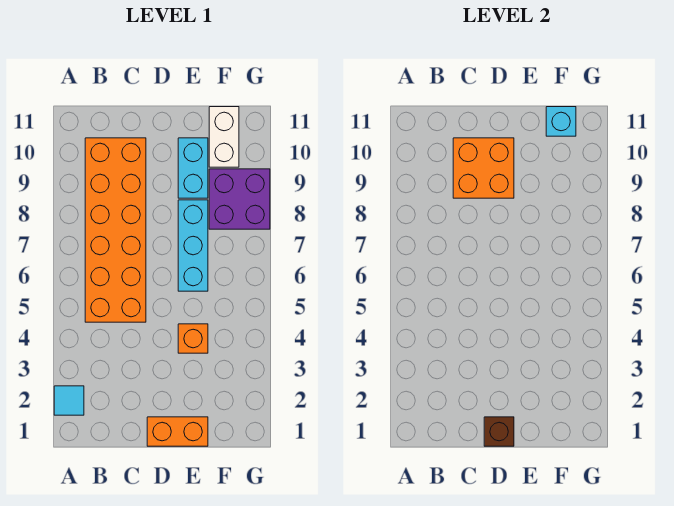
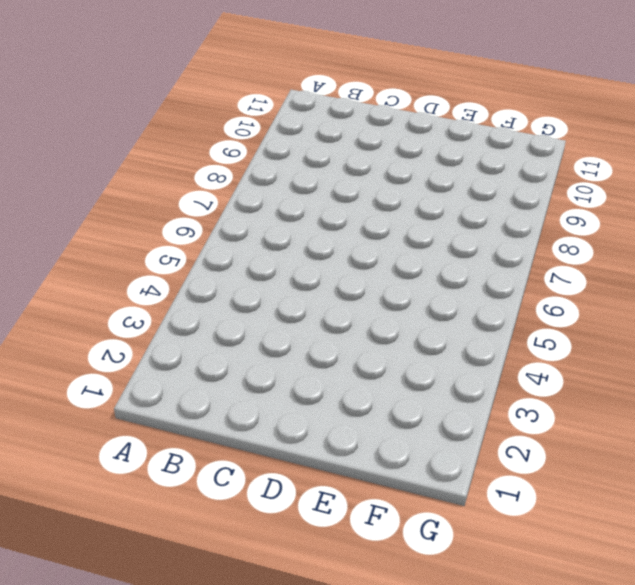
none -> cyan tile A2 level 1
none -> orange brick B5:C10 level 1

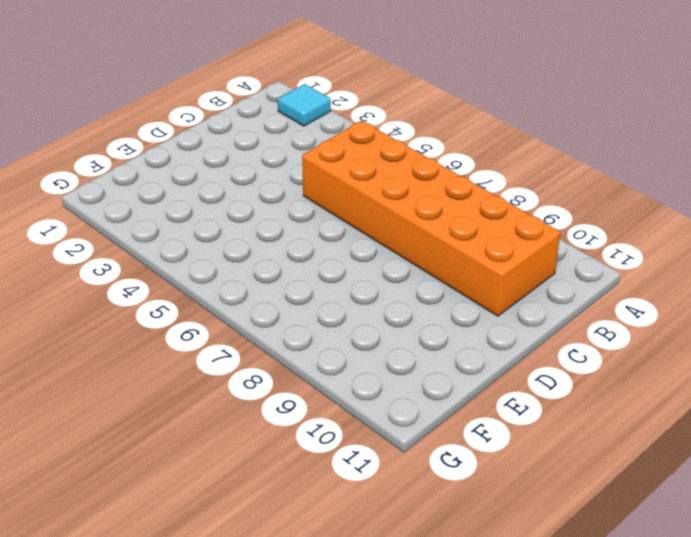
none -> orange brick D1:E1 level 1
none -> orange brick E4 level 1

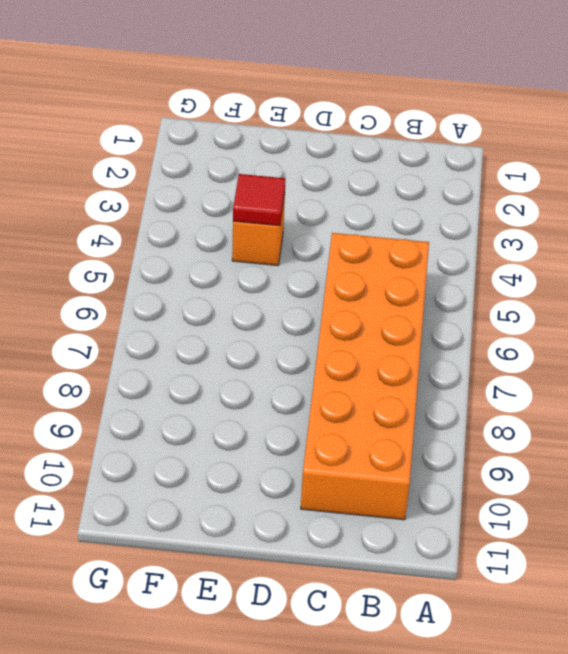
red tile E4 level 2 -> none
none -> cyan tile A2 level 1
none -> orange brick D1:E1 level 1

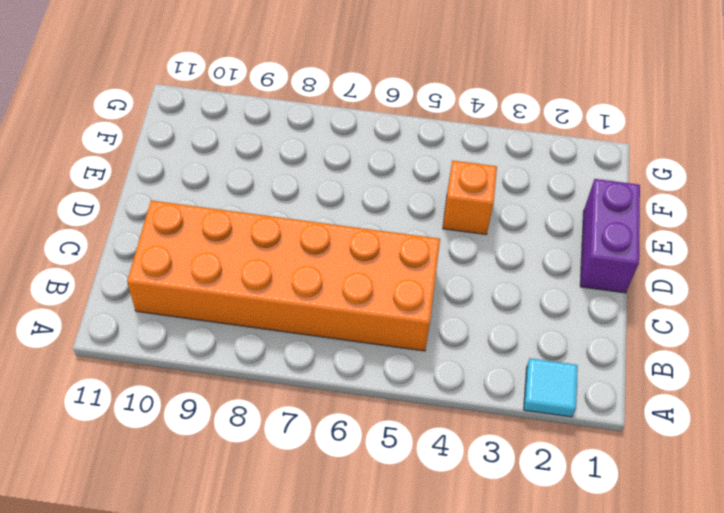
purple brick D1:E1 level 1 -> orange brick D1:E1 level 1
none -> cyan brick E6:E8 level 1
none -> cyan brick E9:E10 level 1

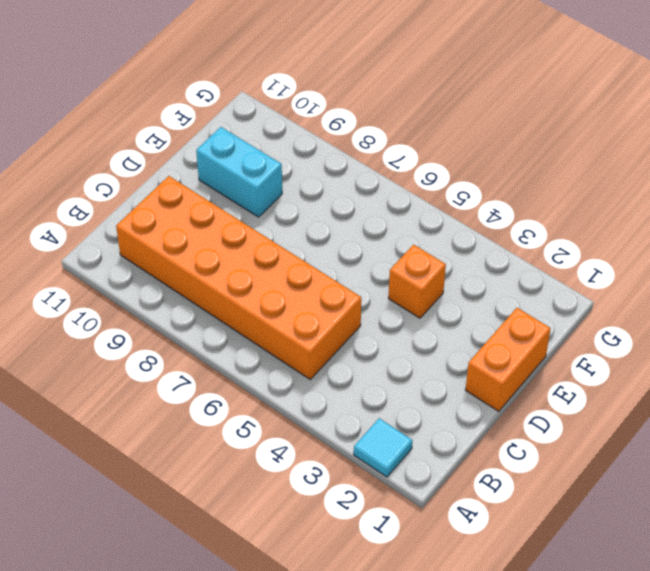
none -> cyan brick E6:E8 level 1
none -> purple brick F8:G9 level 1

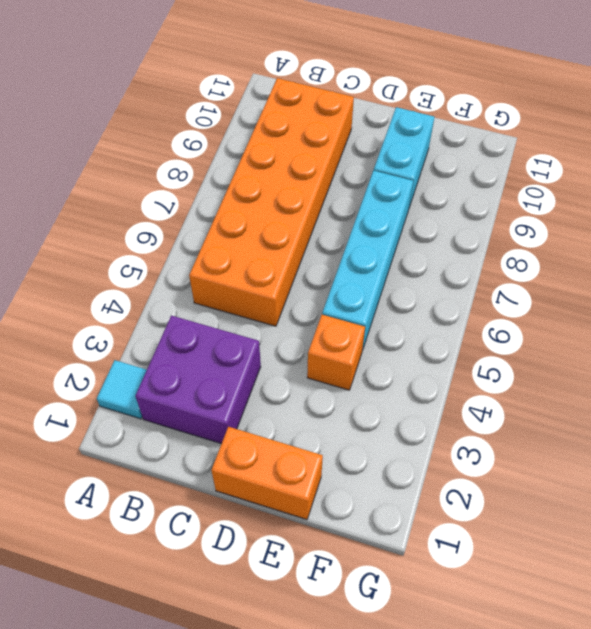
purple brick B2:C3 level 1 -> purple brick F8:G9 level 1
cyan brick E5:E8 level 1 -> cyan brick E6:E8 level 1
none -> white brick F10:F11 level 1
none -> orange brick C9:D10 level 2

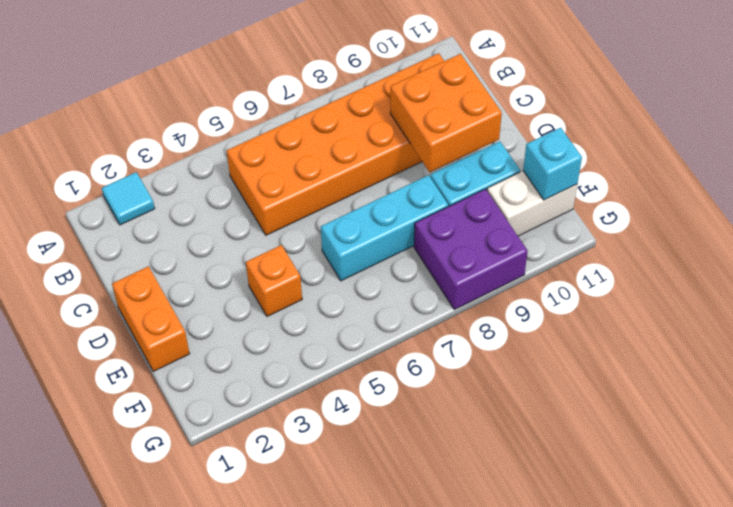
none -> brown brick D1 level 2

